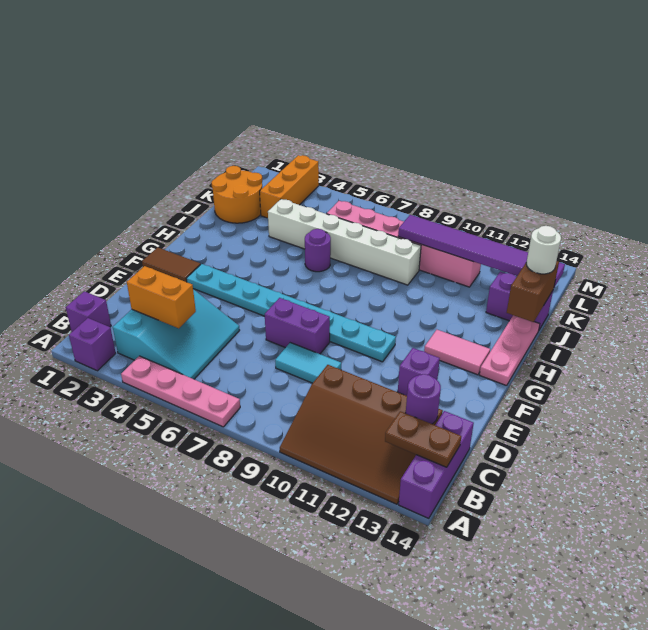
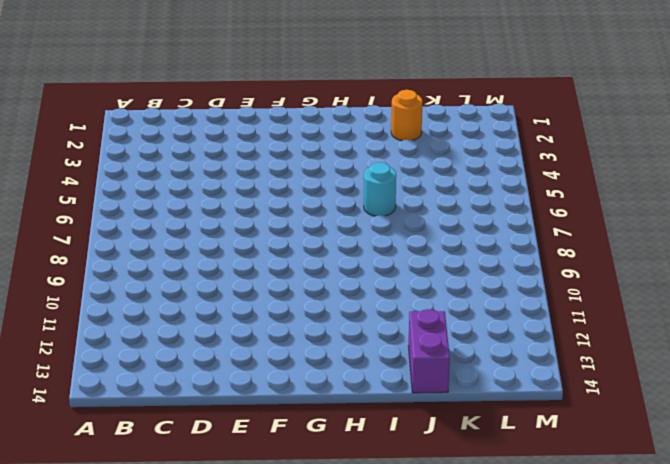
cyan round brick I6 level 1 -> purple round brick I6 level 1
orange round brick J2 level 1 -> orange round brick J1:K2 level 1
none -> purple brick A2 level 1
none -> pink plate A4:A7 level 1
none -> brown slope A10:C13 level 1 top C

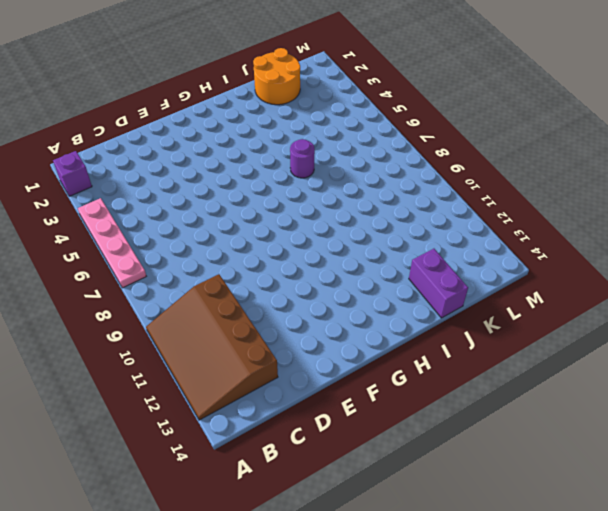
none -> purple brick A14:C14 level 1
none -> purple brick B1 level 1
none -> cyan slope B3:D5 level 1 top 3

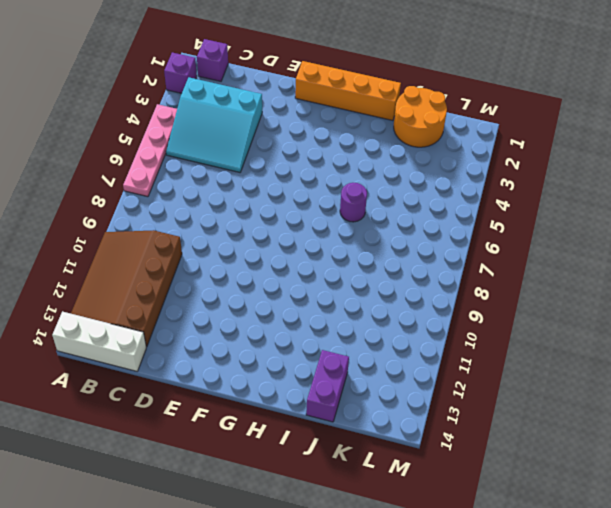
white brick A14:C14 level 1 -> purple brick A14:C14 level 1
orange brick F1:I1 level 1 -> brown tile F1:F2 level 1
none -> cyan tile D8:D9 level 1
none -> purple brick E7:E8 level 1
none -> purple brick E12 level 1

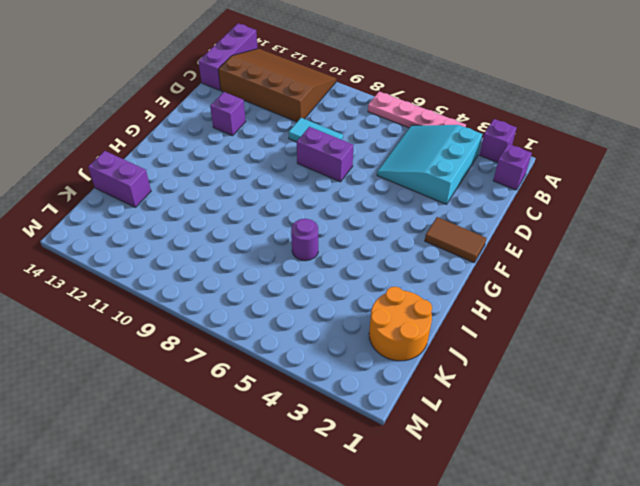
none -> cyan plate F3:F10 level 1
none -> pink tile G12:G13 level 1
none -> pink plate G14:I14 level 1

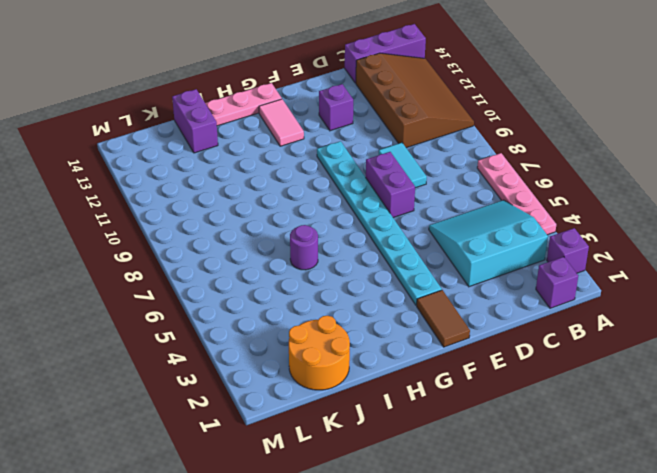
none -> white brick J4:J9 level 1
none -> orange brick K3:M3 level 1
none -> pink brick K6:K11 level 1

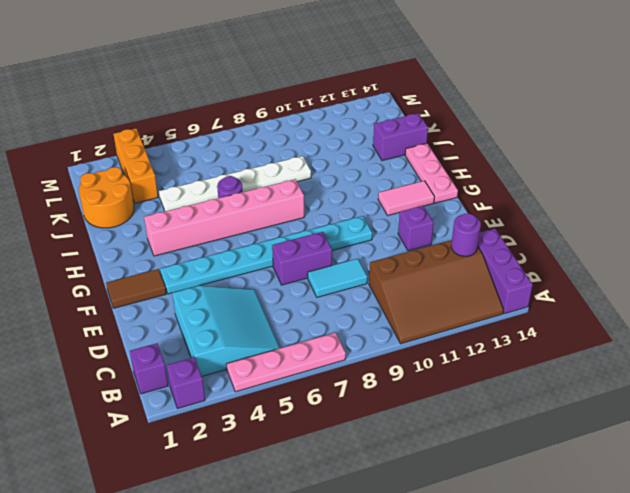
pink brick H3:H8 level 1 -> pink brick K6:K11 level 1
white plate J4:J9 level 1 -> white brick J4:J9 level 1
none -> brown plate B13:B14 level 2
none -> orange brick C3:C4 level 2
none -> brown brick I14:J14 level 2

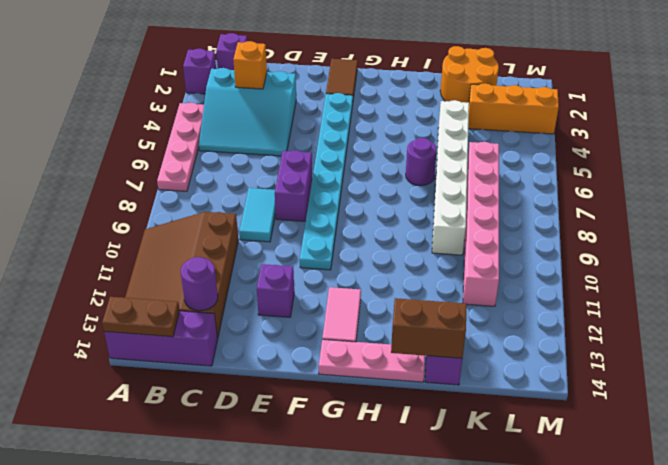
brown plate A14:B14 level 2 -> brown plate B13:B14 level 2
orange brick C3 level 2 -> orange brick C3:C4 level 2
none -> purple tile K9:K14 level 2
none -> white round brick J14 level 3

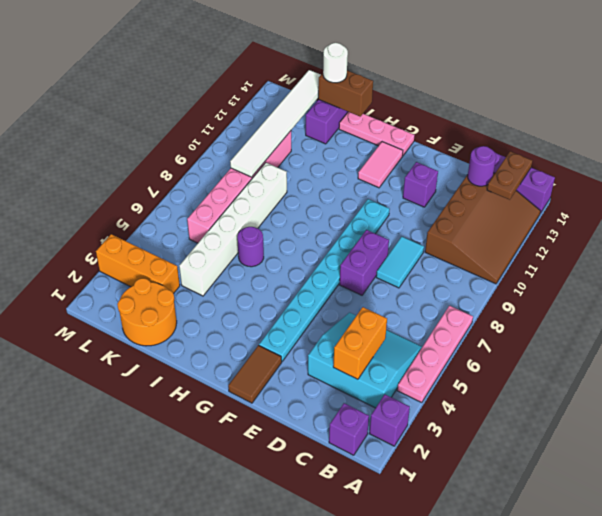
white tile K9:K14 level 2 -> purple tile K9:K14 level 2

